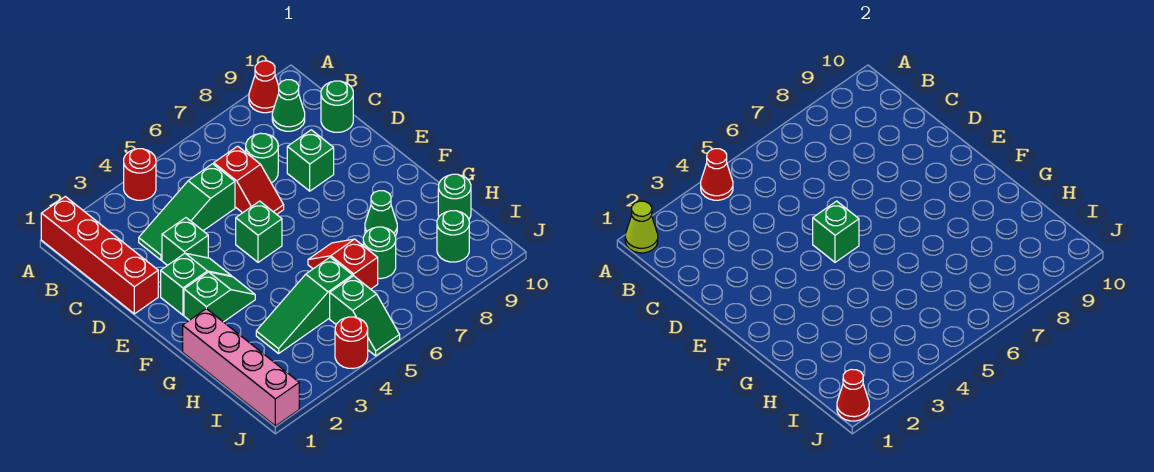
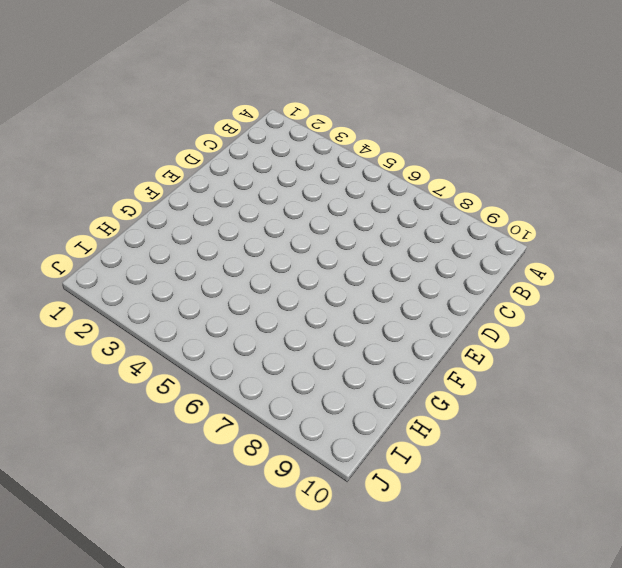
none -> red brick A1:D1 level 1
none -> red round brick A4 level 1
none -> red cone A9 level 1

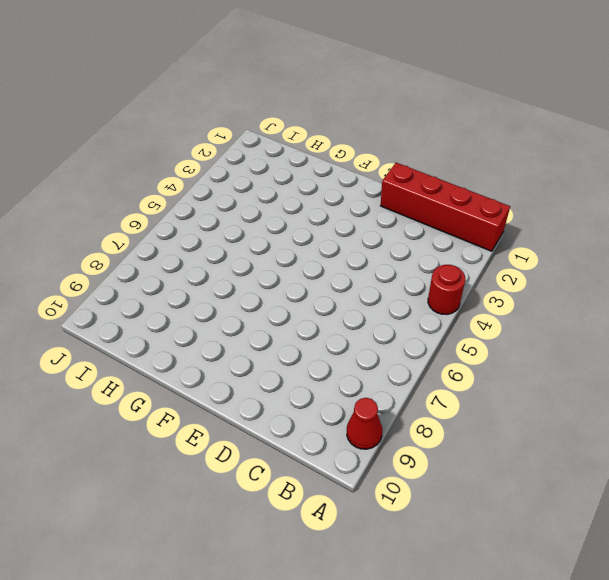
none -> green cone B9 level 1
none -> green slope C3:C5 level 1 top 5
none -> red slope C6:D6 level 1 top C

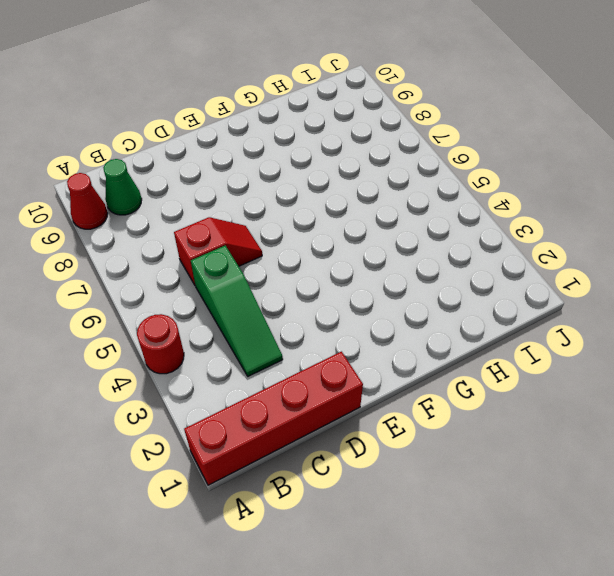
none -> green round brick C7 level 1
none -> green round brick C10 level 1
none -> green brick D3 level 1

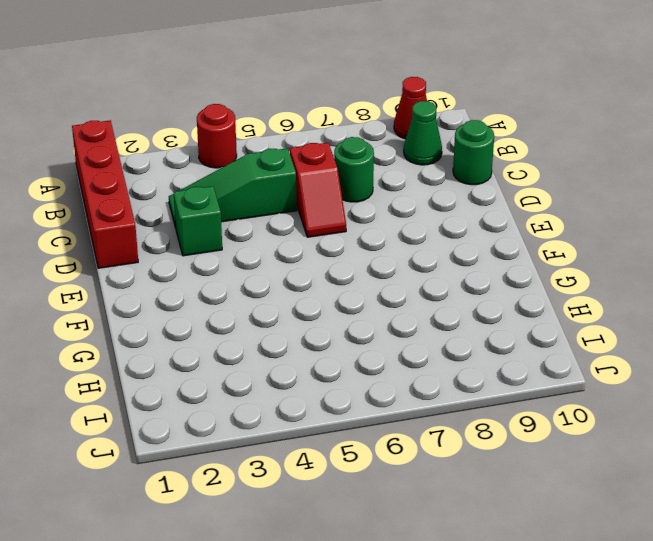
none -> green brick D8 level 1
none -> green slope E2:E3 level 1 top 2
none -> green brick E5 level 1

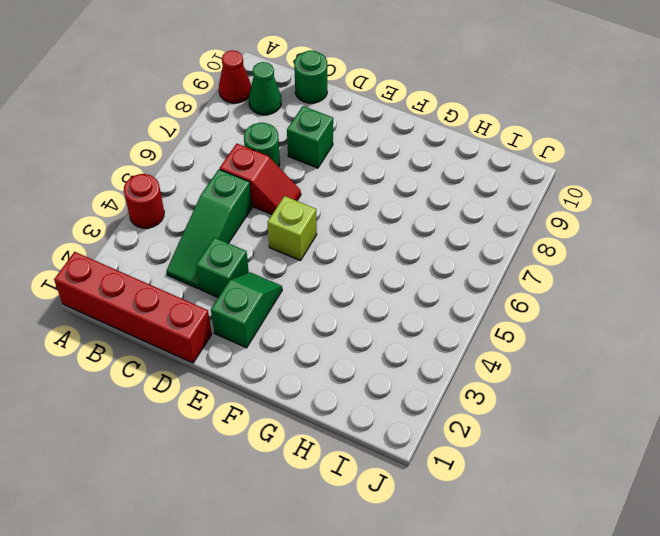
lime brick E5 level 1 -> green brick E5 level 1
none -> green slope F2:F3 level 1 top 2
none -> pink brick G1:J1 level 1
none -> red slope G6:H6 level 1 top H

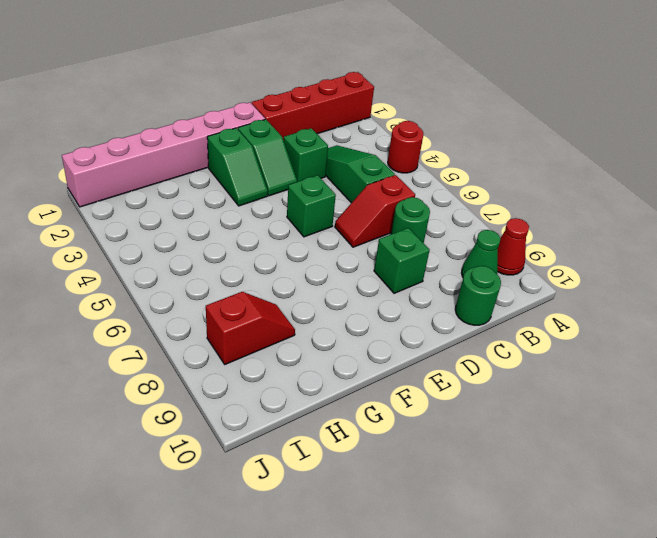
pink brick E1:J1 level 1 -> pink brick G1:J1 level 1
red slope H8:I8 level 1 top I -> red slope G6:H6 level 1 top H
none -> green cone G8 level 1
none -> green slope H3:H5 level 1 top 5
none -> green round brick H7 level 1

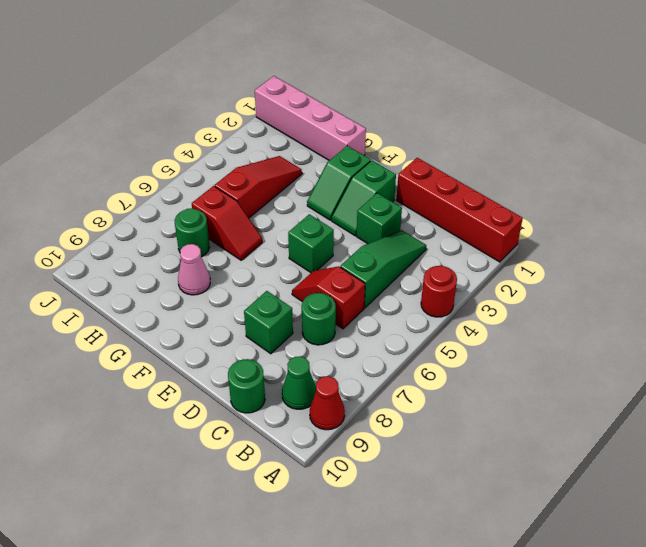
pink cone G8 level 1 -> green cone G8 level 1
red slope H3:H5 level 1 top 5 -> green slope H3:H5 level 1 top 5
none -> green round brick H10 level 1
none -> green slope I5:J5 level 1 top I
none -> green round brick I9 level 1

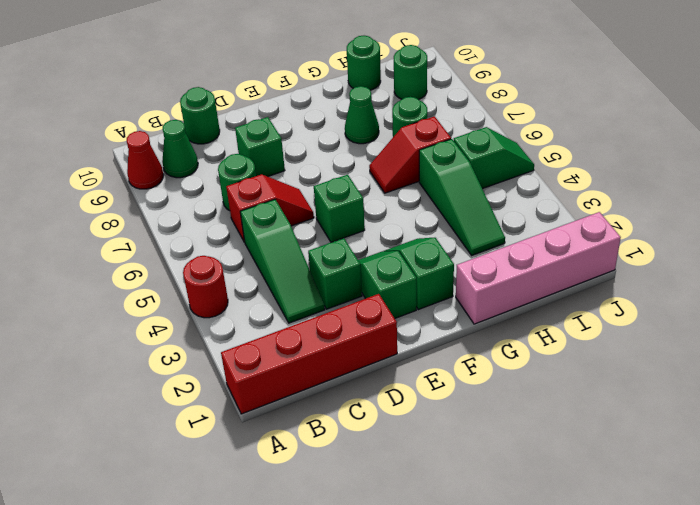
none -> red round brick J4 level 1
none -> lime cone A1 level 2
none -> red cone A4 level 2

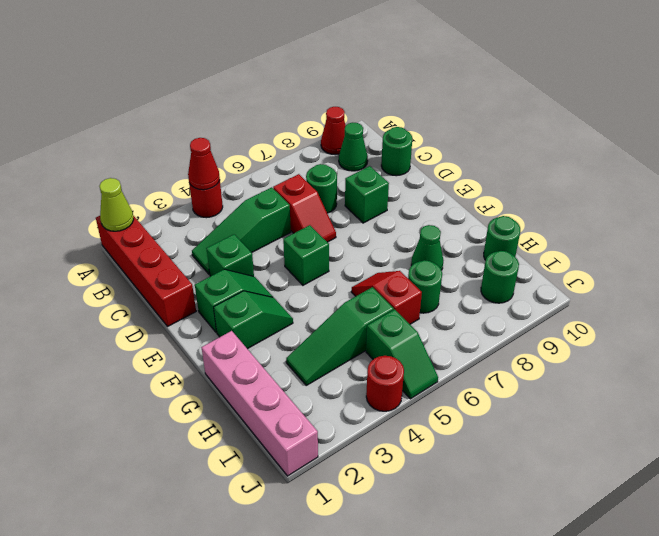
none -> green brick E5 level 2
none -> red cone J1 level 2

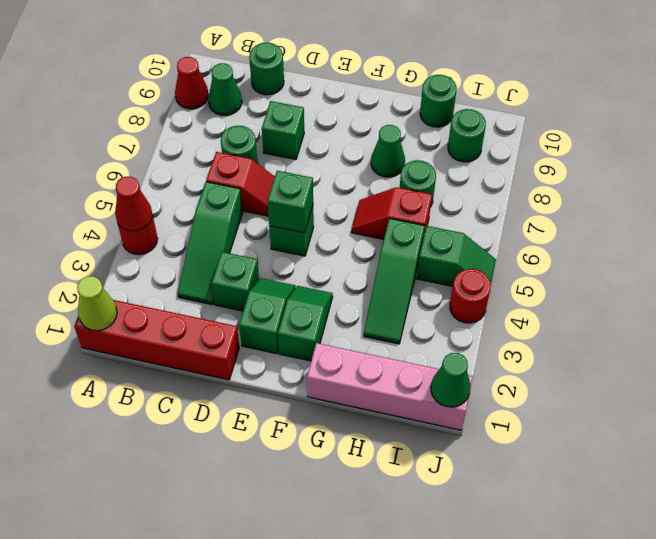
green cone J1 level 2 -> red cone J1 level 2

